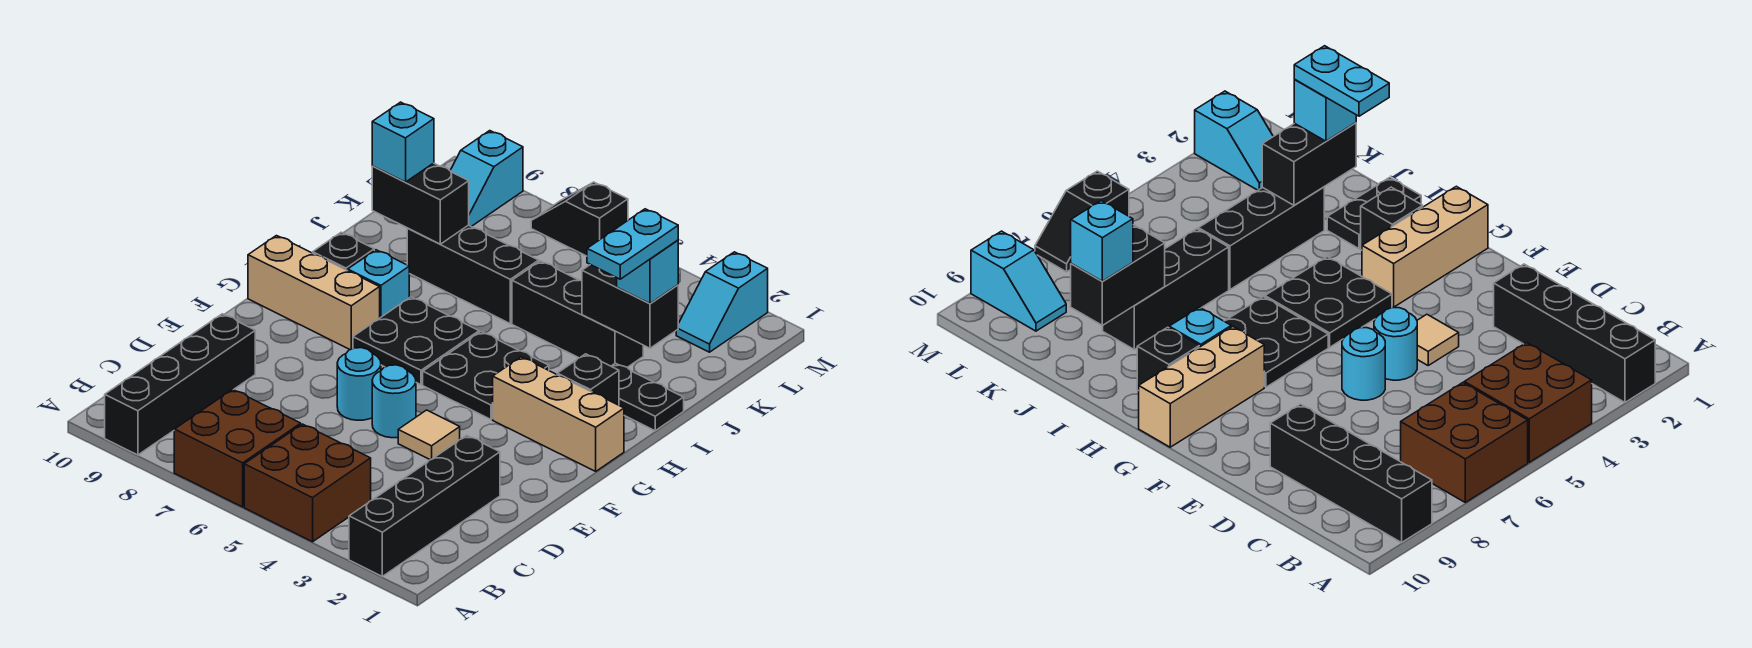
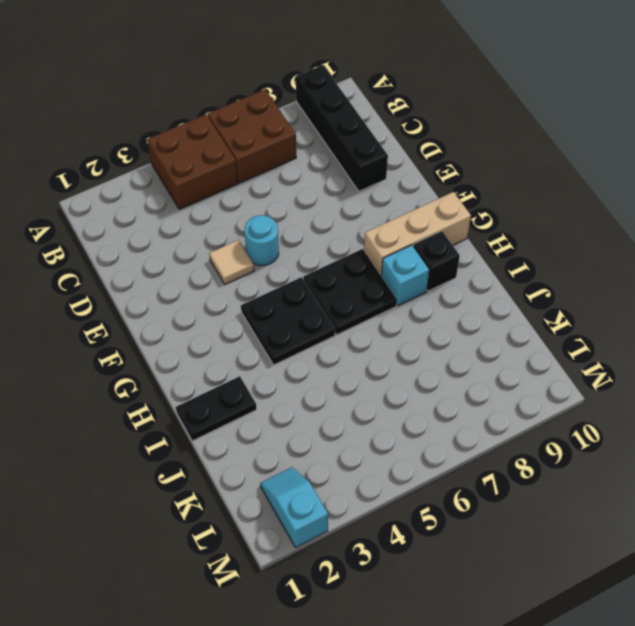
none -> black brick A2:D2 level 1
none -> cyan round brick E6 level 1
none -> tan brick G1:G3 level 1

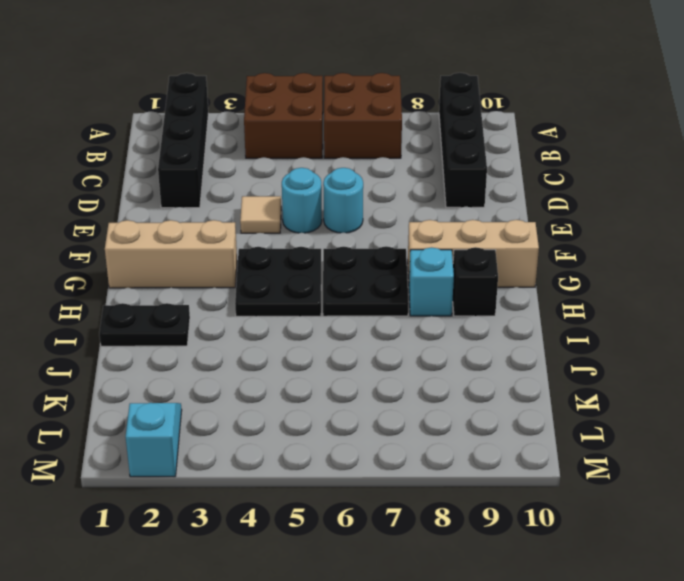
none -> black brick H2 level 1
none -> black brick J3:J5 level 1
none -> black brick J6:J8 level 1

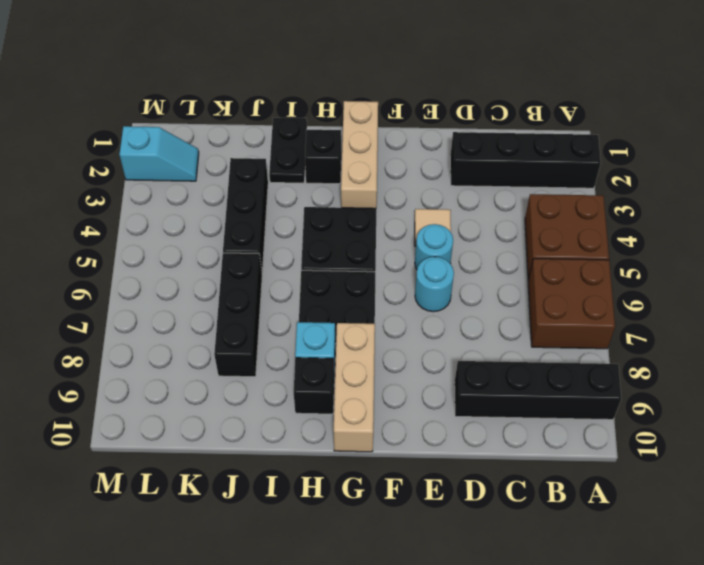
none -> cyan slope L9:M9 level 1 top M
none -> black slope M6:M7 level 1 top 6
none -> black brick J2:J3 level 2

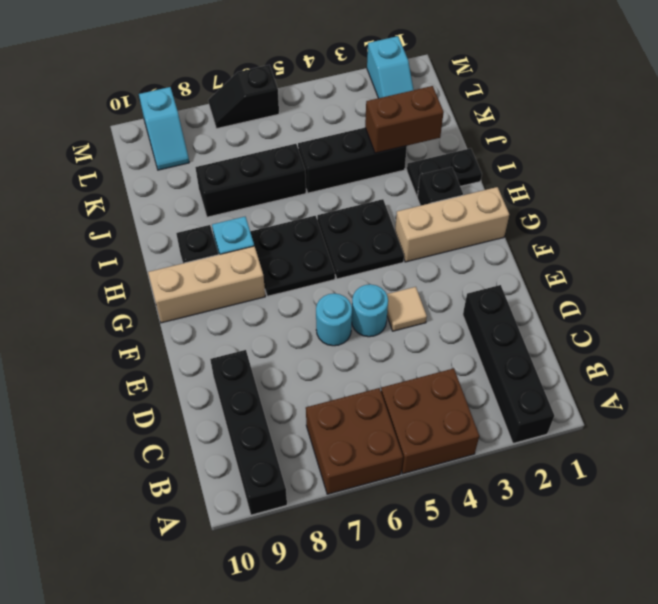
brown brick J2:J3 level 2 -> black brick J2:J3 level 2
none -> black brick J8:J9 level 2
none -> cyan brick J2 level 3
none -> cyan brick J9 level 3

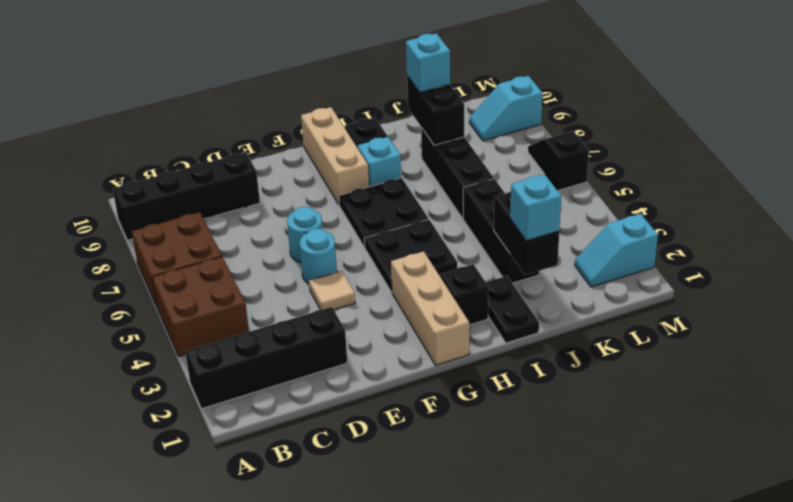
none -> cyan plate I2:J2 level 4

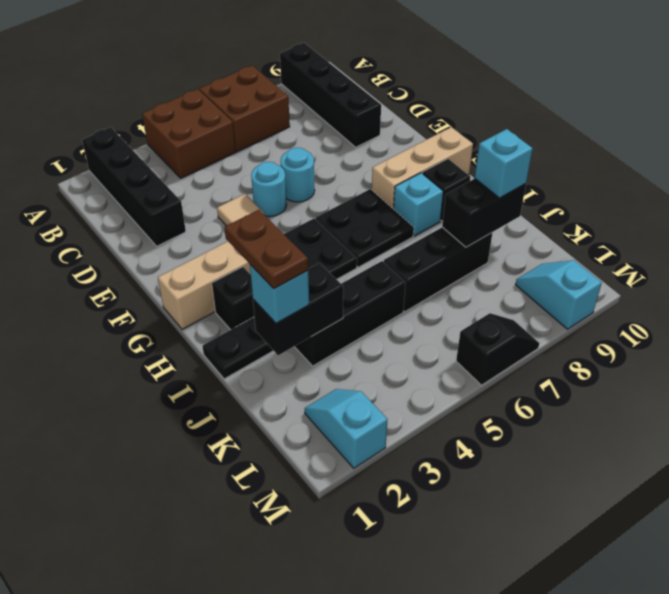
brown plate I2:J2 level 4 -> cyan plate I2:J2 level 4

